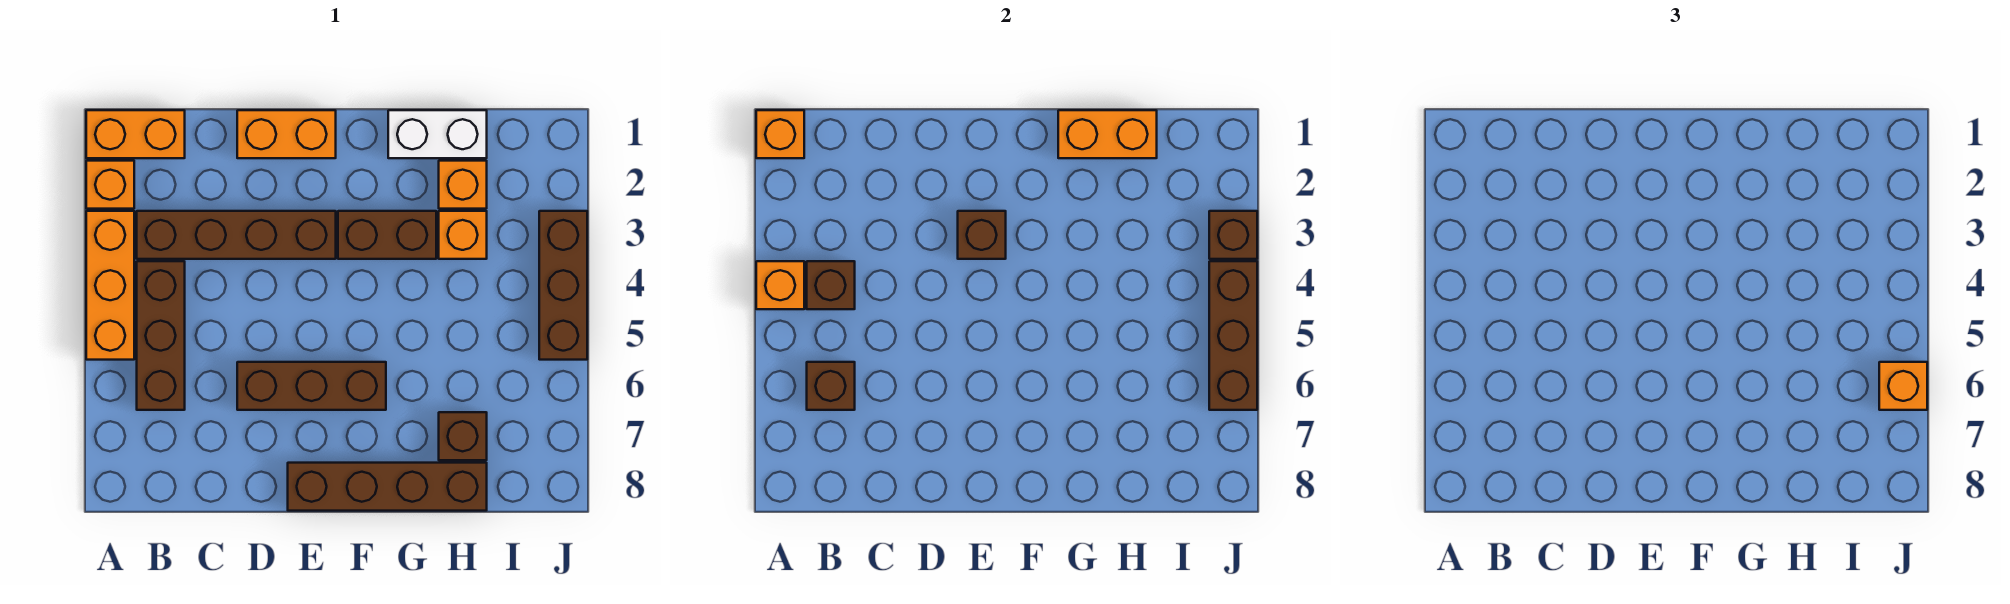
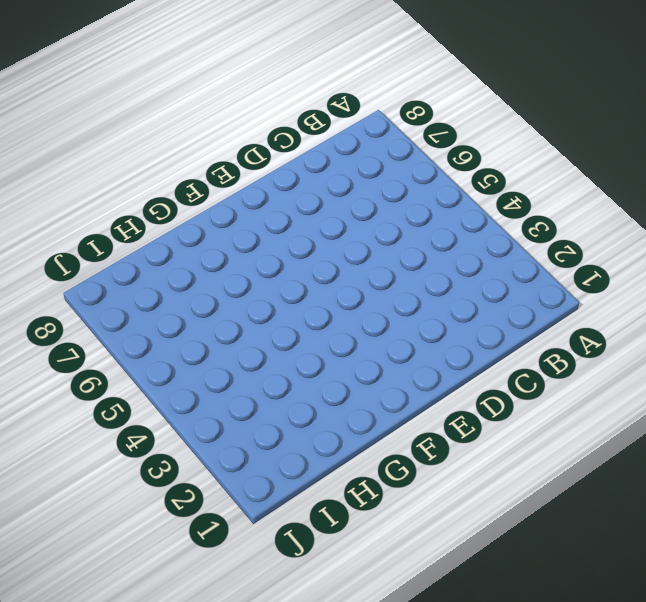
none -> orange brick A1:B1 level 1
none -> orange brick A2 level 1
none -> orange brick A3:A5 level 1

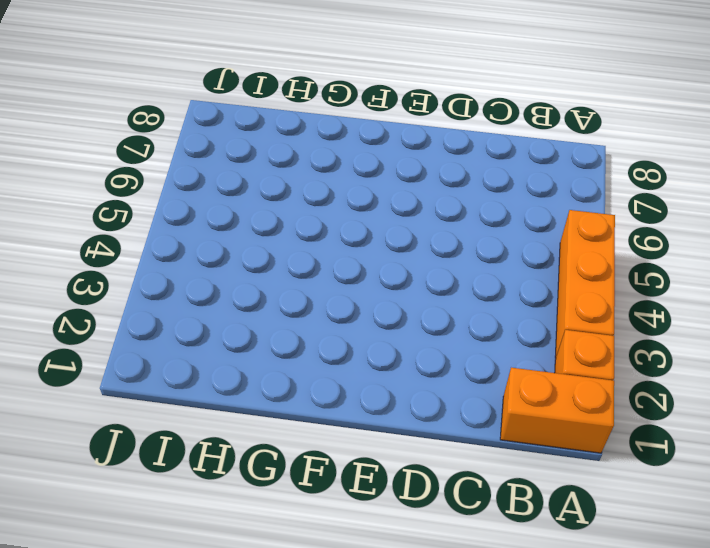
none -> brown brick B3:E3 level 1
none -> brown brick B4:B6 level 1
none -> orange brick D1:E1 level 1

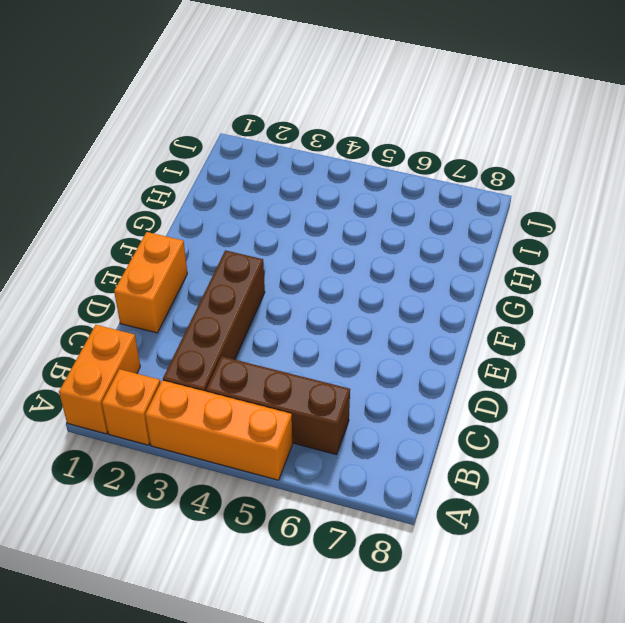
none -> brown brick D6:F6 level 1
none -> brown brick E8:H8 level 1
none -> brown brick F3:G3 level 1

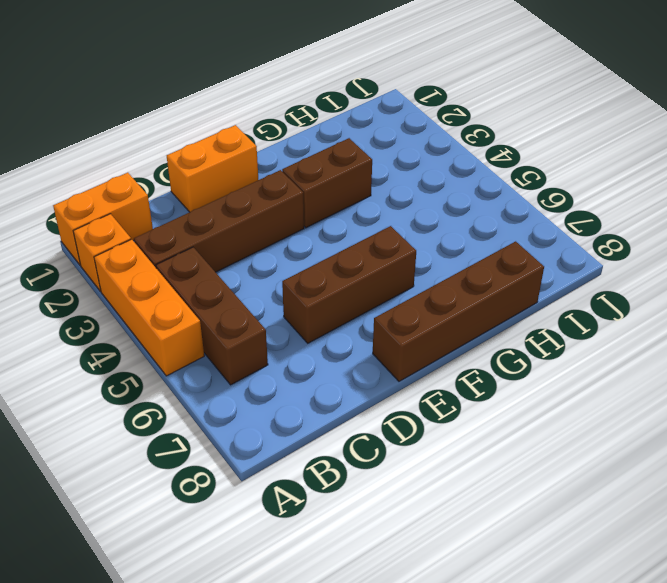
none -> white brick G1:H1 level 1
none -> orange brick H2 level 1
none -> orange brick H3 level 1

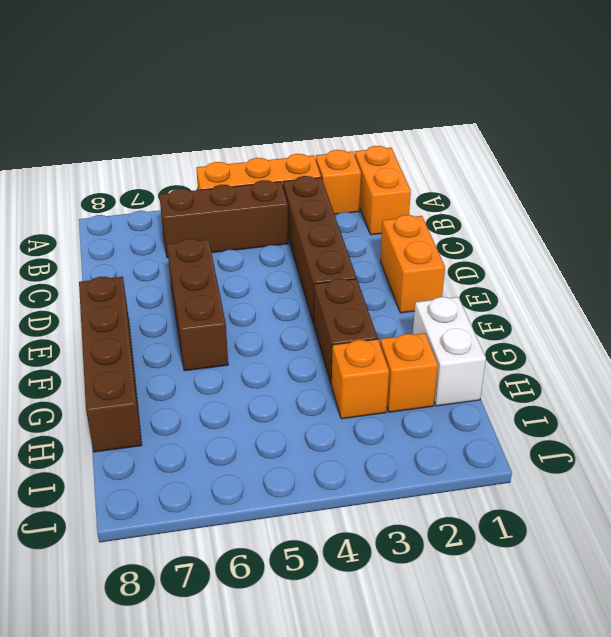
none -> brown brick H7 level 1
none -> brown brick J3:J5 level 1
none -> orange brick A1 level 2

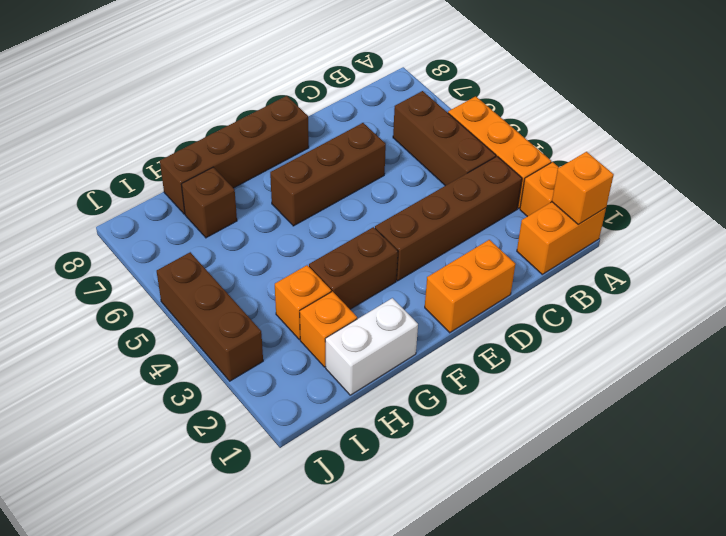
none -> orange brick A4 level 2
none -> brown brick B4 level 2
none -> brown brick B6 level 2

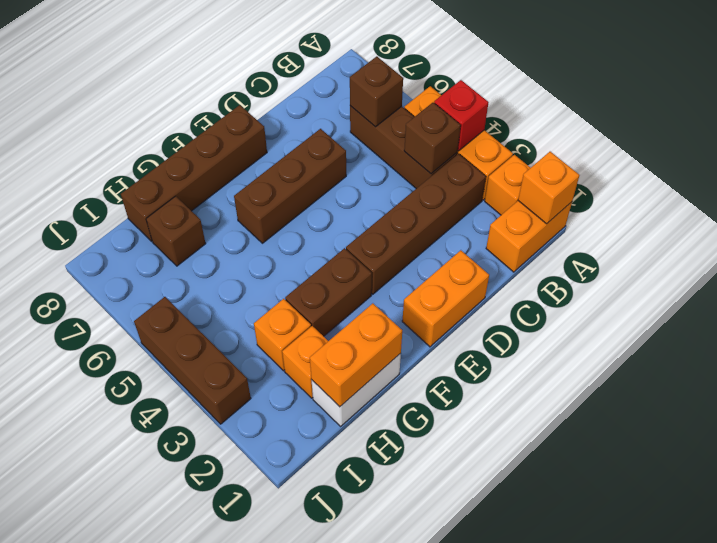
red brick A4 level 2 -> orange brick A4 level 2
none -> brown brick E3 level 2
none -> brown brick J3 level 2
none -> brown brick J4:J6 level 2

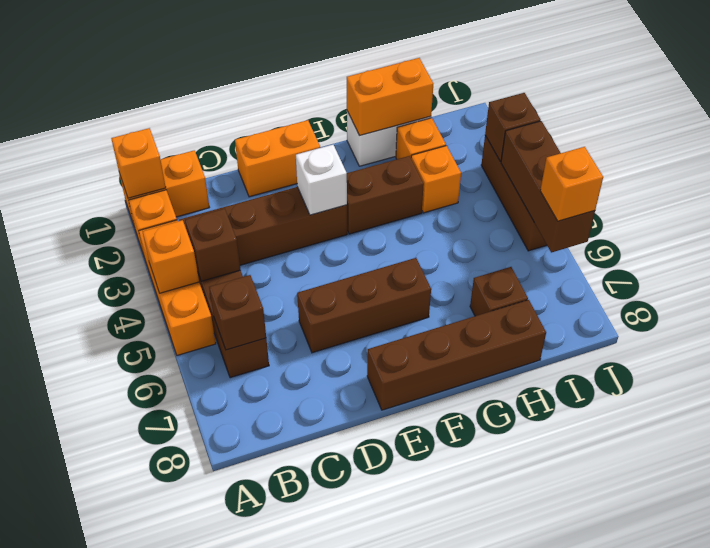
white brick E3 level 2 -> brown brick E3 level 2

